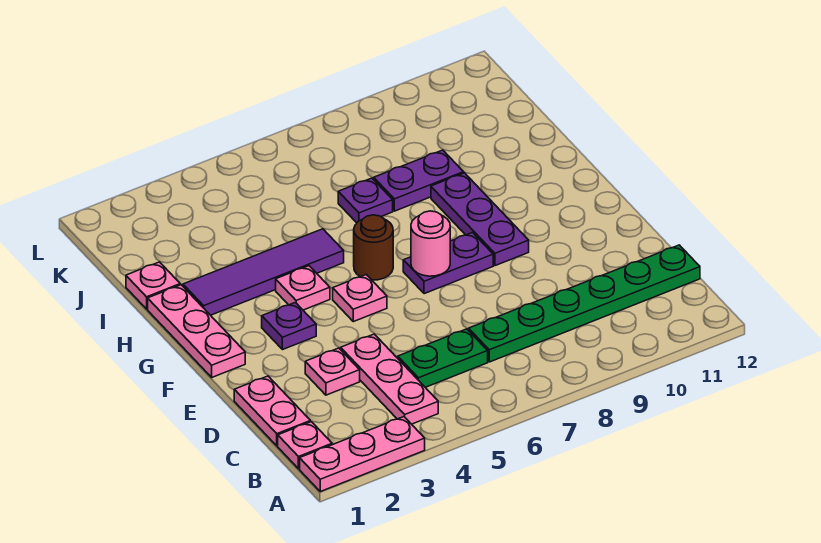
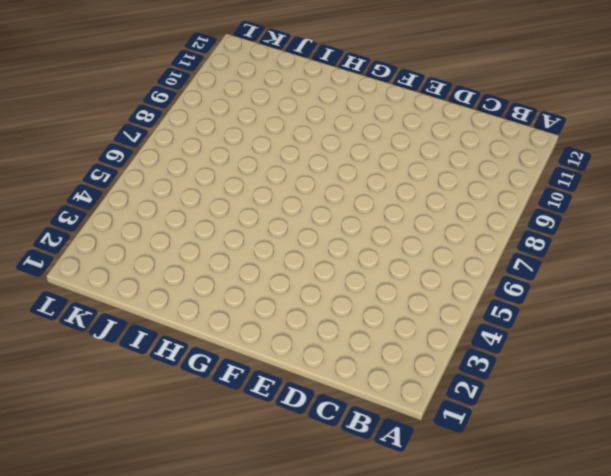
none -> pink plate A1:A3 level 1
none -> pink plate B1 level 1
none -> pink plate B4:D4 level 1

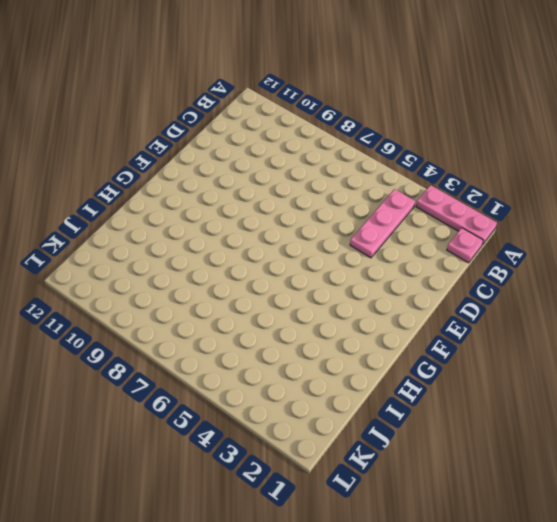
none -> pink plate C1:D1 level 1
none -> green plate C5:C6 level 1
none -> green plate C7:C12 level 1

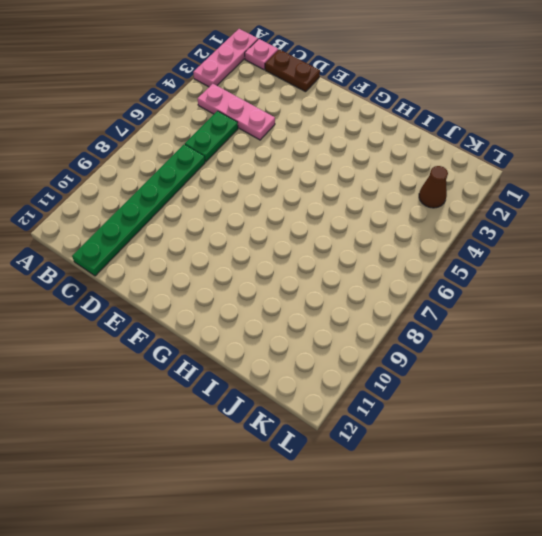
brown plate C1:D1 level 1 -> pink plate C1:D1 level 1
brown cone K3 level 1 -> none
none -> pink plate D3 level 1
none -> pink plate F1:H1 level 1
none -> purple plate F3 level 1

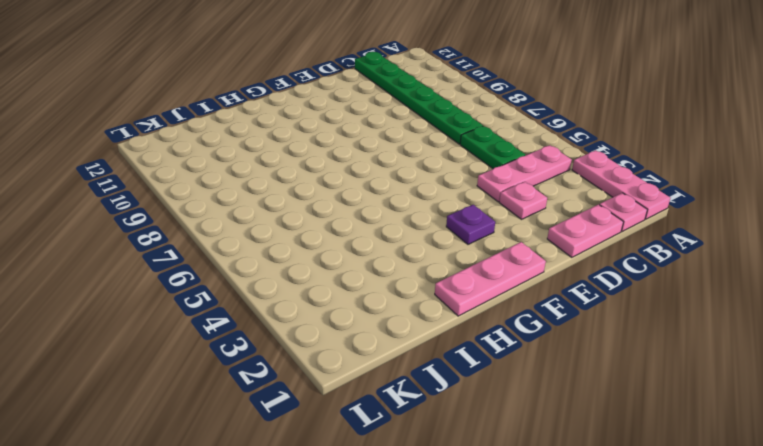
none -> pink plate F5 level 1
none -> purple plate F7:F8 level 1
none -> purple plate F9:H9 level 1

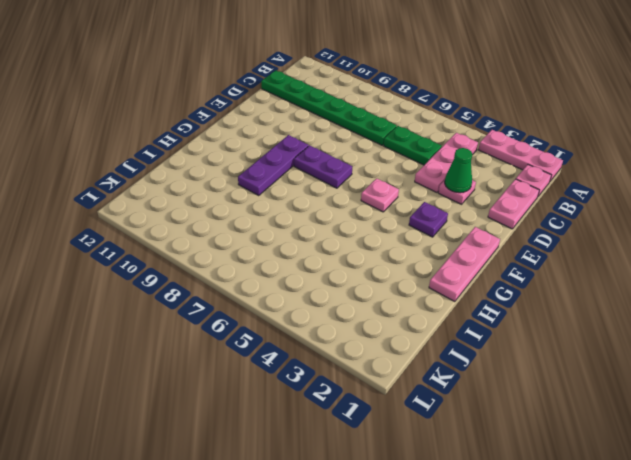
green cone D3 level 2 -> none
none -> pink plate G4 level 1
none -> brown round brick G6 level 1
none -> purple tile H2:H5 level 1

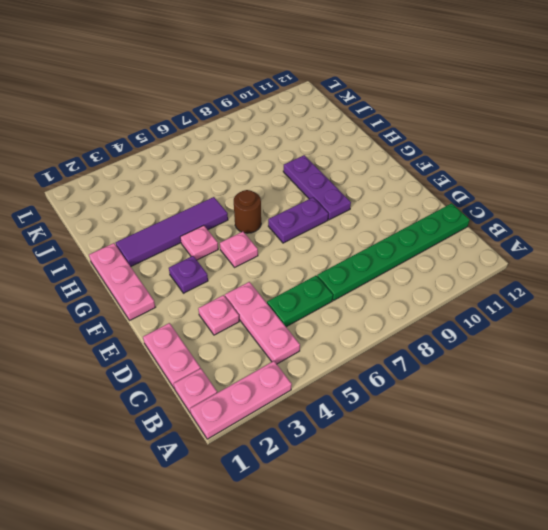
none -> pink plate I1 level 1
none -> purple plate I7 level 1
none -> purple plate I8:I9 level 1

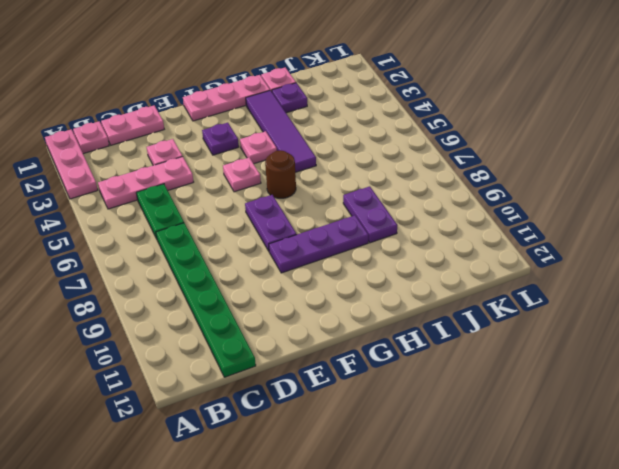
purple plate I2 level 1 -> purple plate I7 level 1
none -> pink round brick F7 level 2

